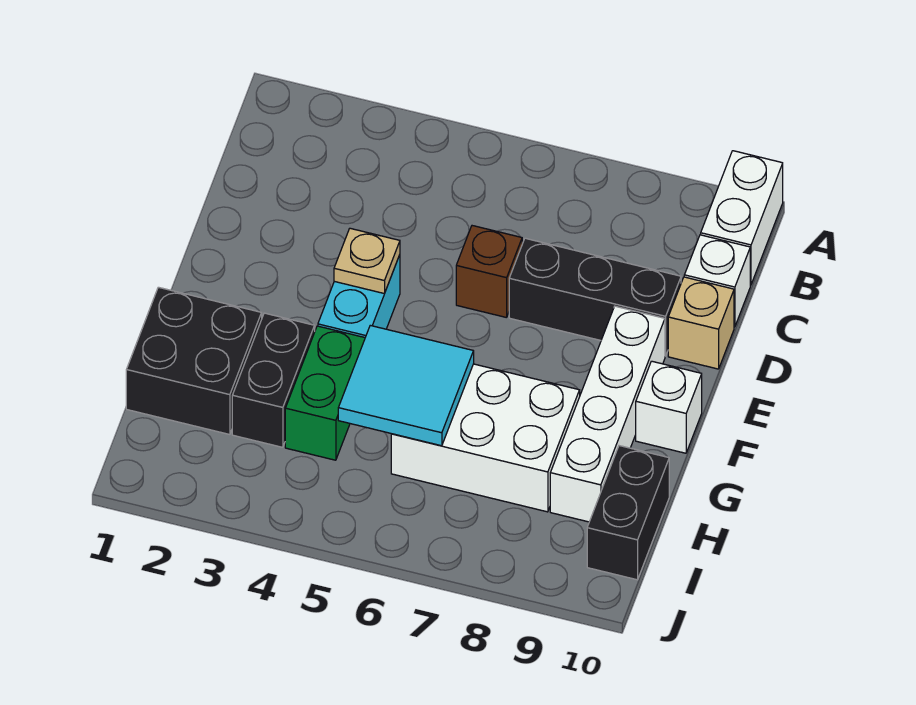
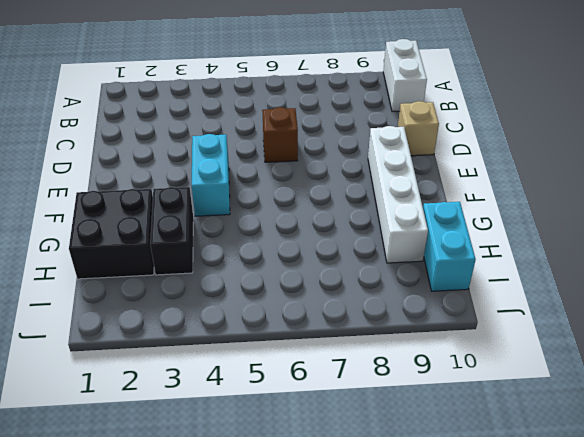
cyan brick H10:I10 level 1 -> black brick H10:I10 level 1
none -> white brick C10 level 1
none -> black brick D7:D9 level 1
none -> white brick F10 level 1

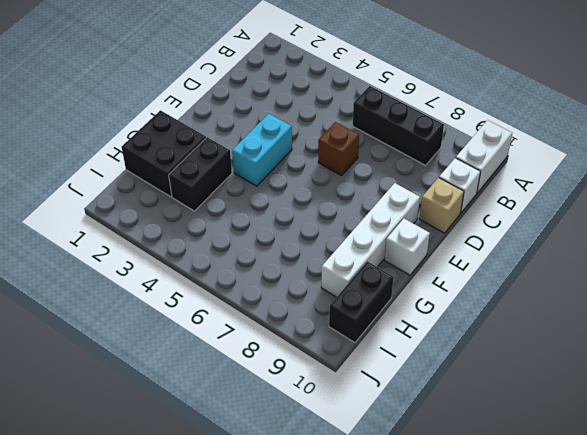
black brick B6:B8 level 1 -> black brick D7:D9 level 1
none -> green brick G4:H4 level 1
none -> white brick G6:H8 level 1
none -> tan plate E4 level 2

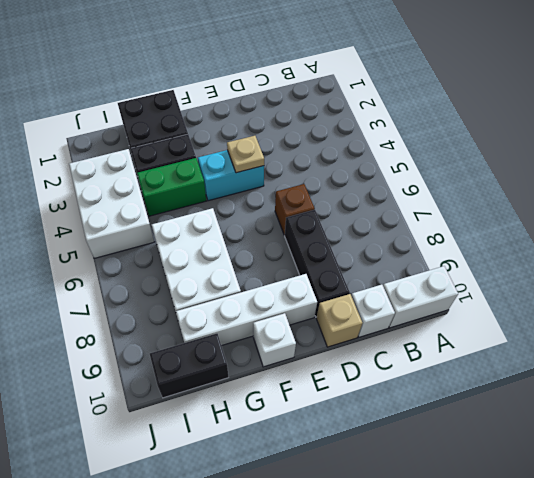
white brick I3:J5 level 1 -> none
none -> cyan tile G5:H6 level 2

